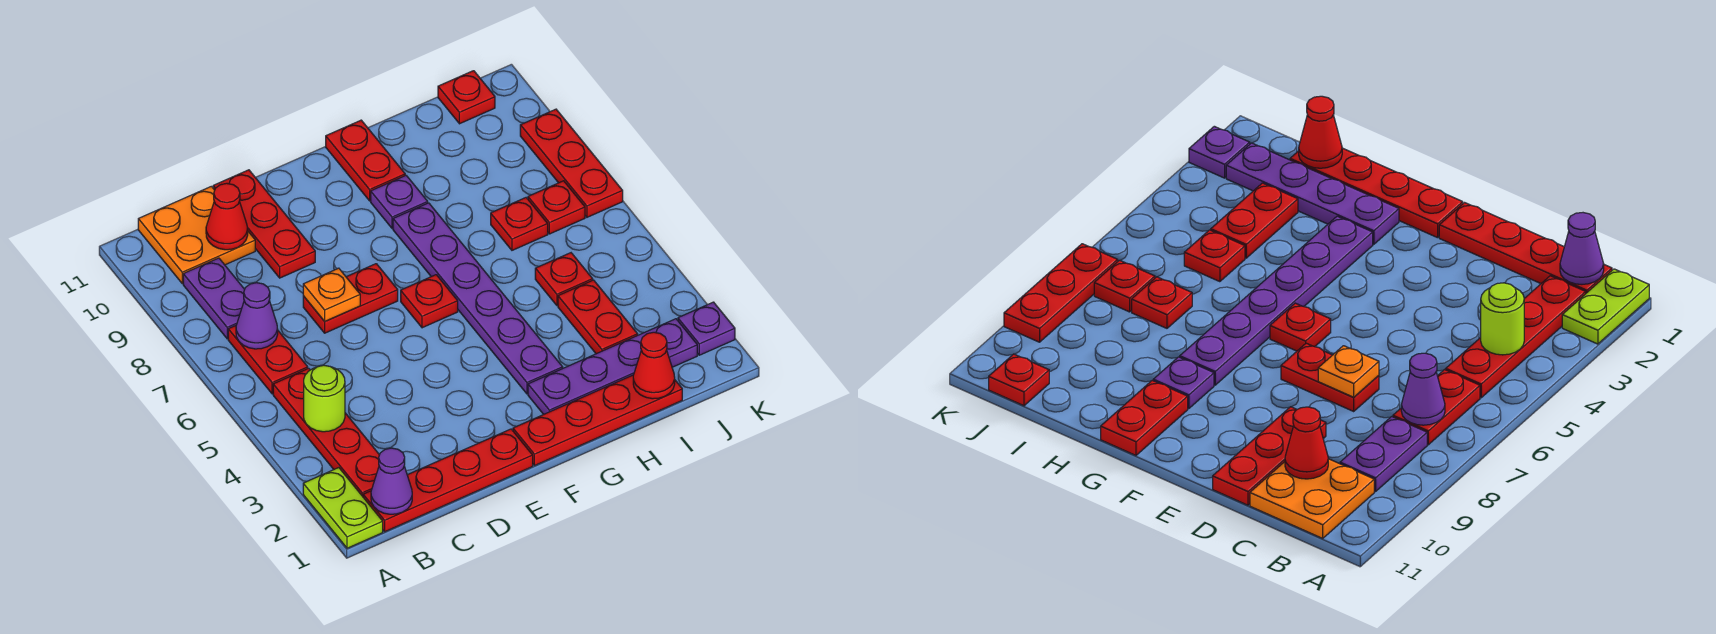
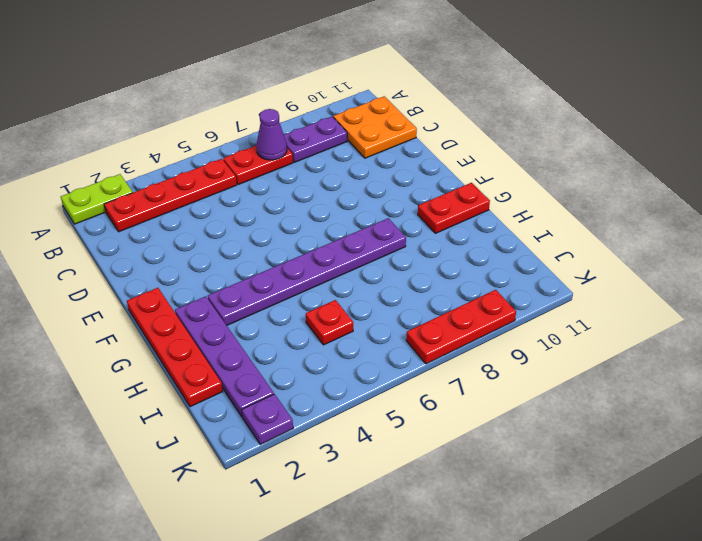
none -> red plate B1:E1 level 1
none -> red plate D7:E7 level 1
none -> red plate D9:D11 level 1

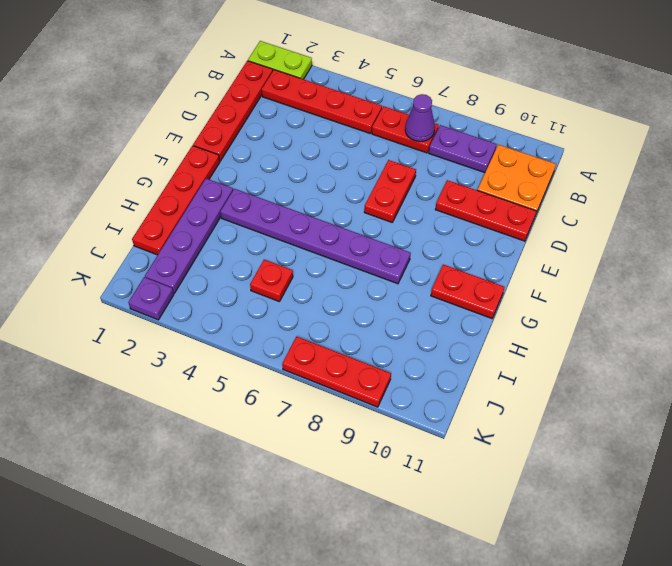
none -> red plate F6 level 1
none -> purple plate G9 level 1
none -> red plate I3:I4 level 1

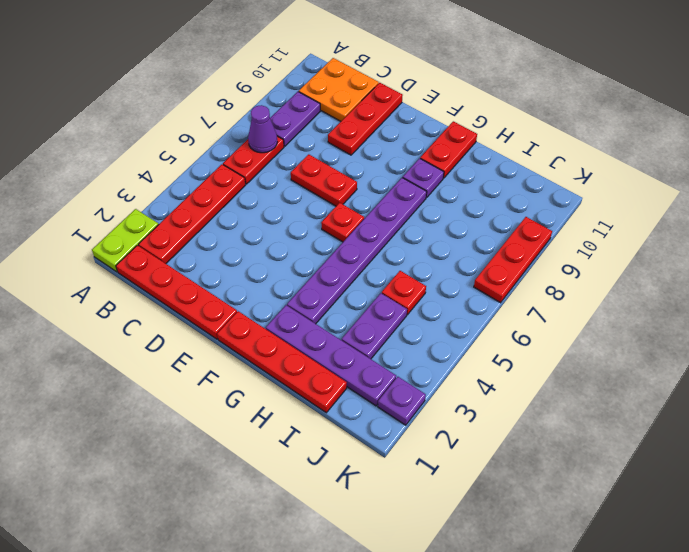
purple plate I3:I4 level 1 -> red plate I3:I4 level 1
none -> red plate I7 level 1
none -> red plate J7 level 1
none -> red plate J11 level 1

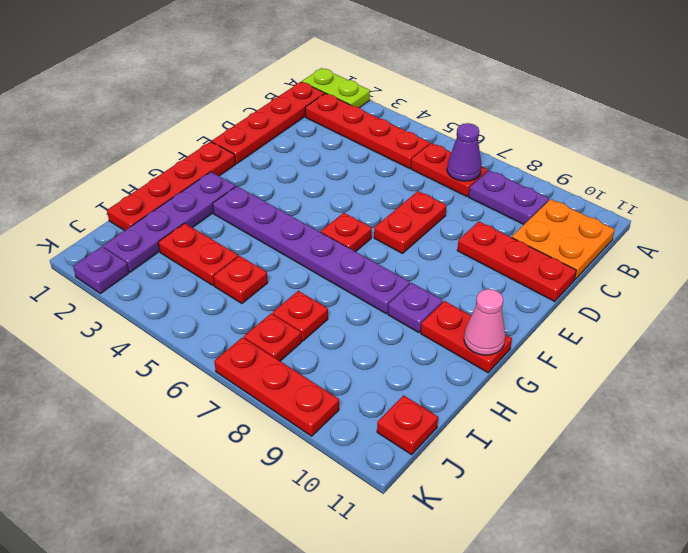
pink cone G11 level 2 -> none
none -> purple cone B1 level 2
none -> lime round brick B4 level 2
none -> red cone C10 level 2

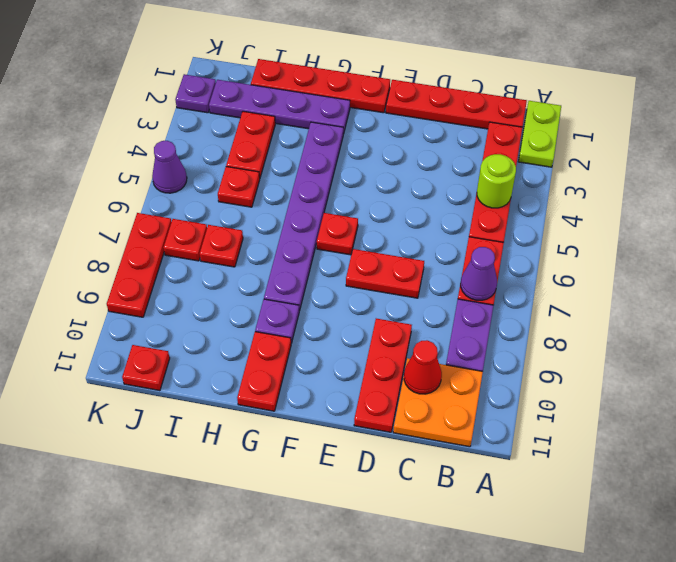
purple cone K5 level 1 -> purple cone B1 level 2
none -> orange plate D7 level 2
none -> red cone I1 level 2

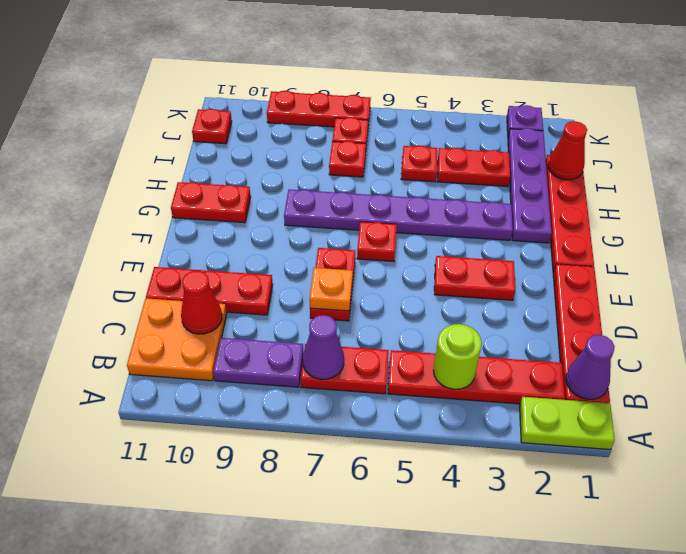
red plate E3:E4 level 1 -> none
none -> purple plate G9 level 1

